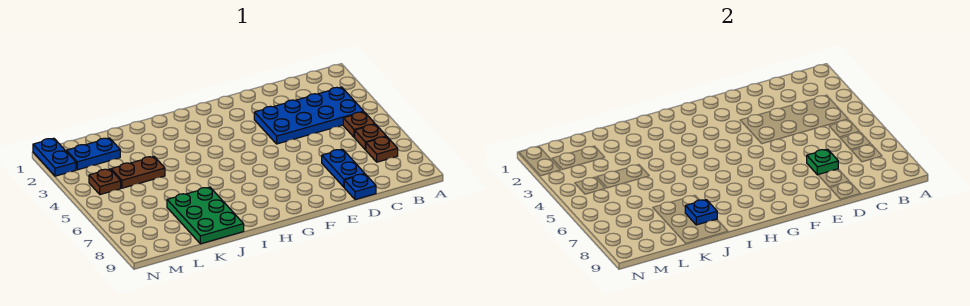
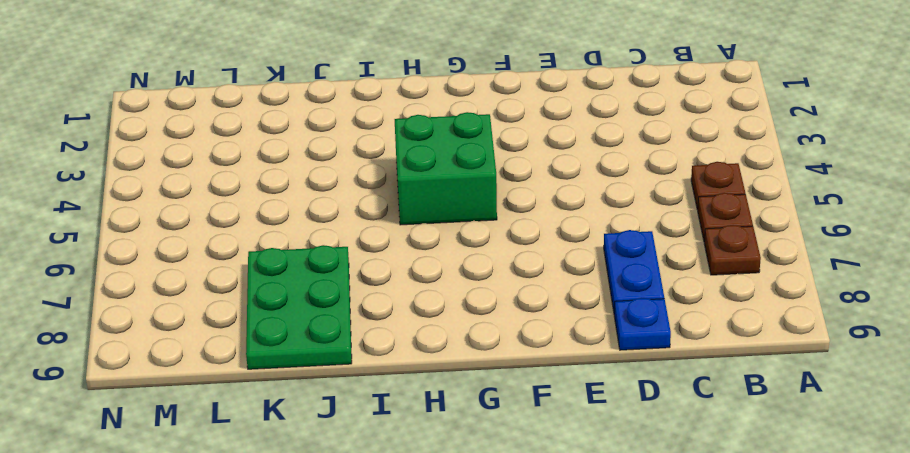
green brick G4:H5 level 1 -> none
none -> blue plate B3:E4 level 1
none -> brown plate K4:L4 level 1
none -> blue plate L2:M2 level 1

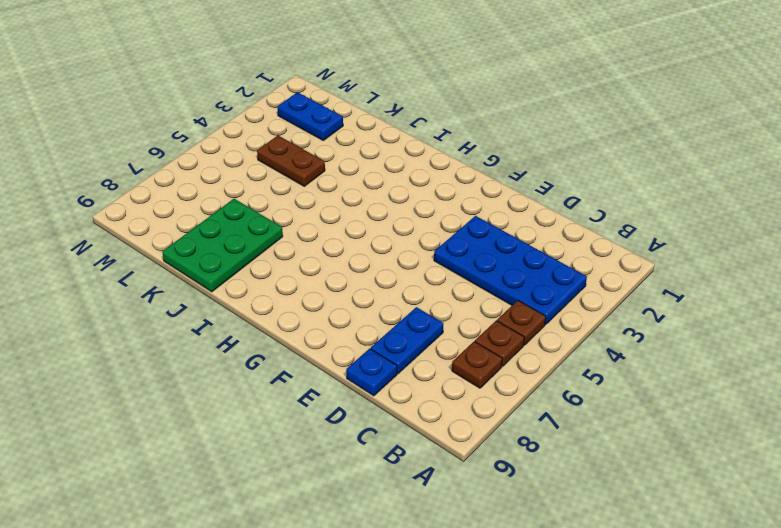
none -> brown plate M4 level 1
none -> blue plate N1:N2 level 1
none -> green plate D7 level 2

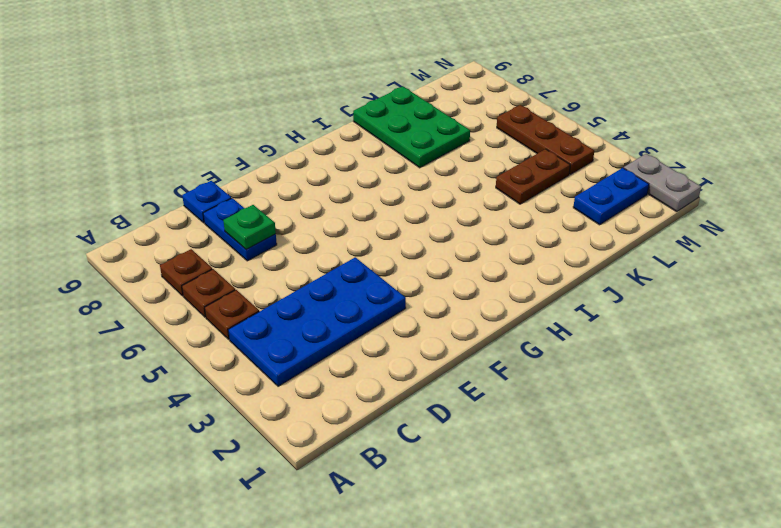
brown plate M4:M6 level 1 -> brown plate M4 level 1
grey plate N1:N2 level 1 -> blue plate N1:N2 level 1
none -> blue plate J8 level 2

